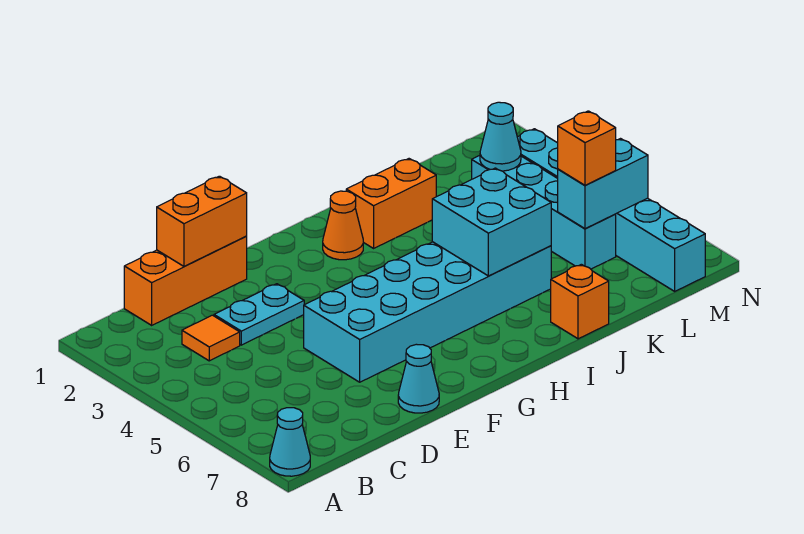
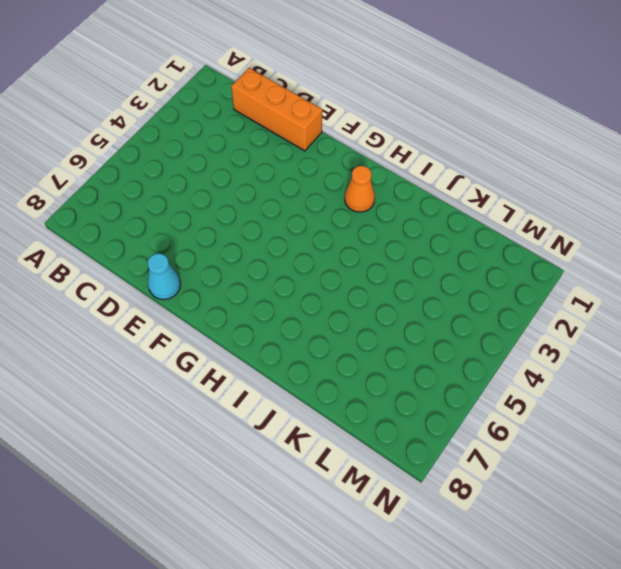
none -> cyan cone A8 level 1
none -> orange tile C3 level 1
none -> cyan plate D3:E3 level 1

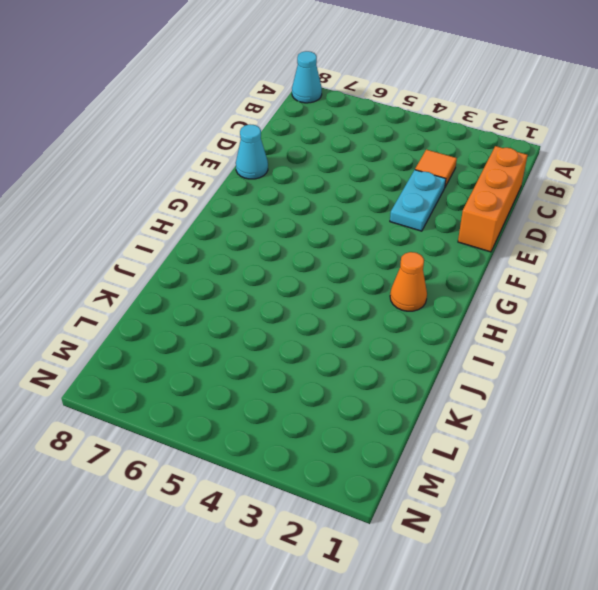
none -> cyan brick E5:J6 level 1
none -> orange brick I2:J2 level 1
none -> orange brick J8 level 1

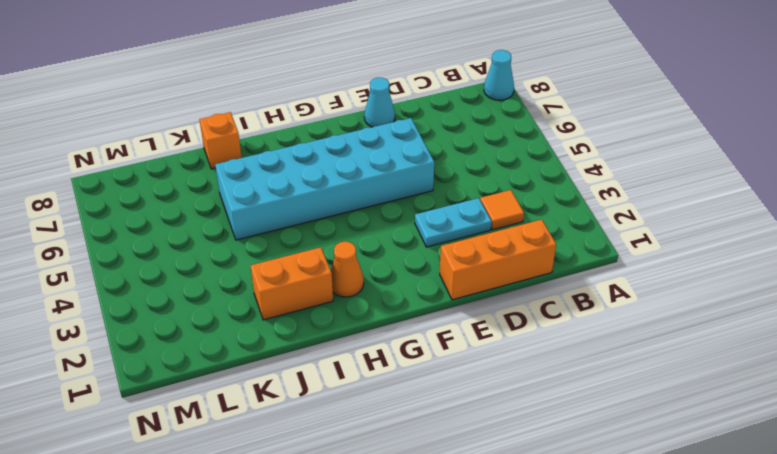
none -> cyan brick L3:L6 level 1
none -> cyan brick M3:M8 level 1
none -> orange brick D1:E1 level 2

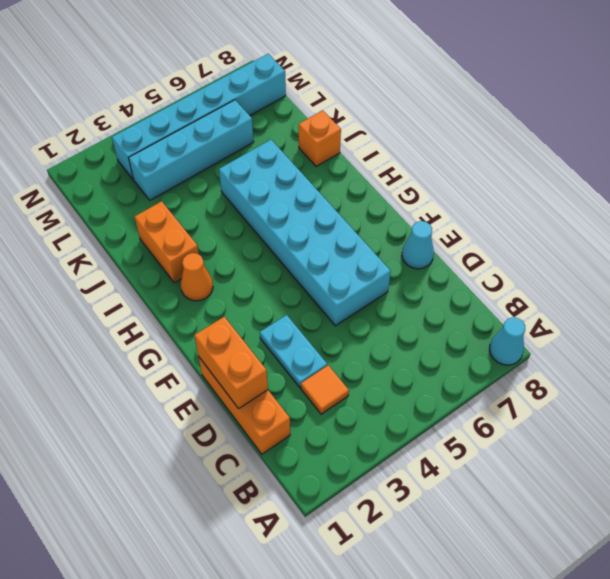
none -> cyan brick I5:J6 level 2
none -> cyan cone L3 level 2
none -> cyan brick L6:M6 level 2

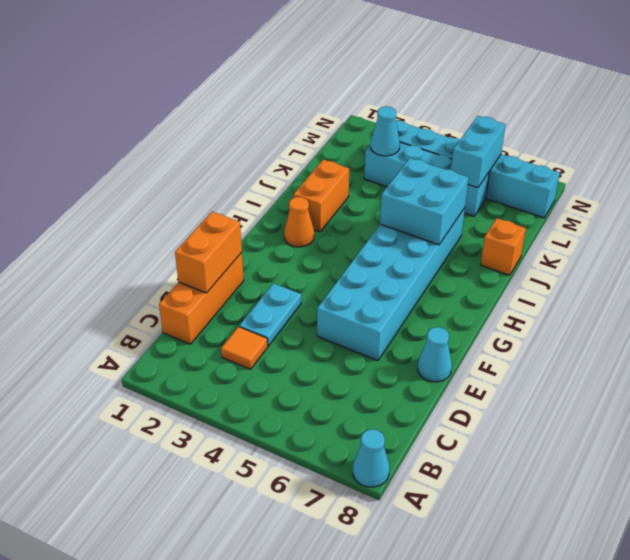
none -> orange brick L6 level 3

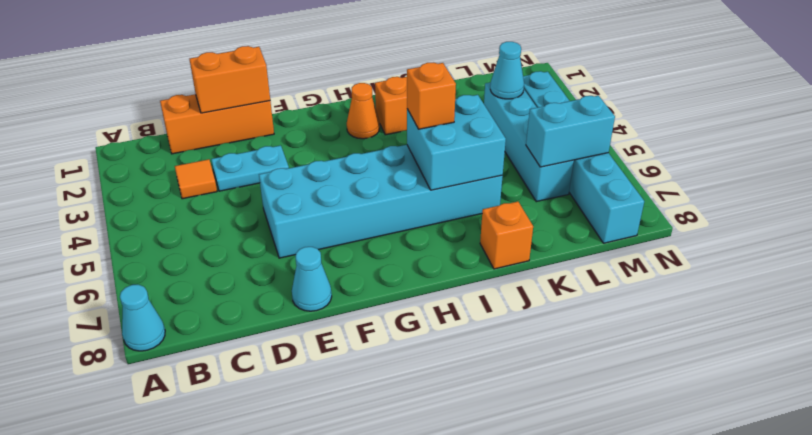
orange brick I5 level 3 -> orange brick L6 level 3

